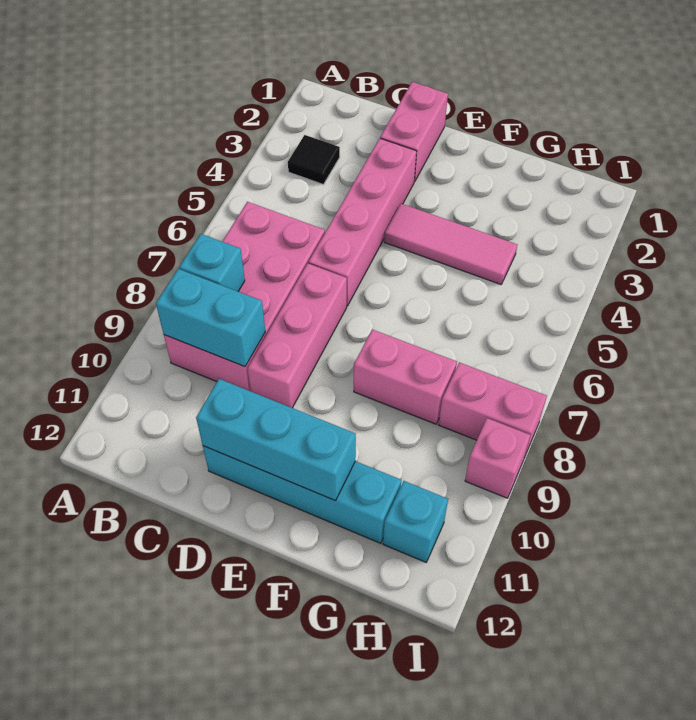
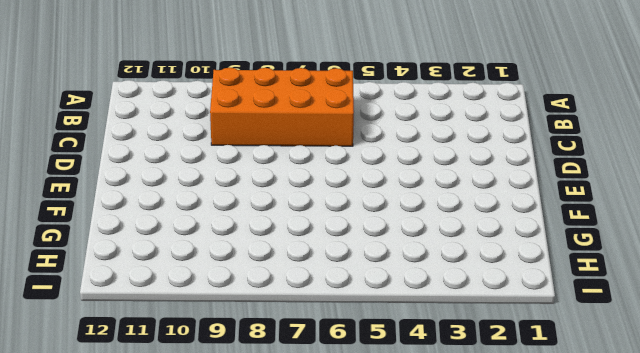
orange brick B6:C9 level 1 -> pink brick B6:C9 level 1
none -> black tile B3 level 1
none -> pink brick D1:D2 level 1
none -> pink brick D3:D6 level 1

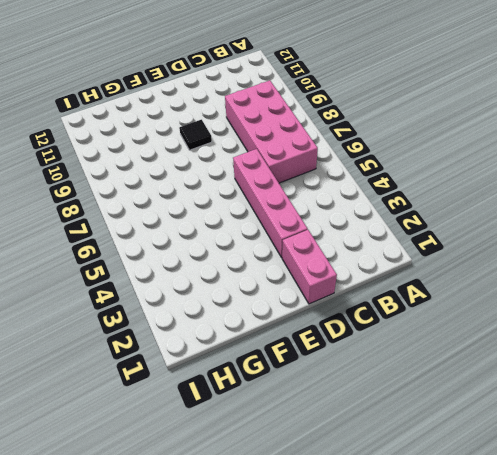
black tile E9 level 1 -> black tile B3 level 1
none -> pink brick D7:D9 level 1
none -> cyan brick D11:G11 level 1
none -> pink tile E4:G4 level 1

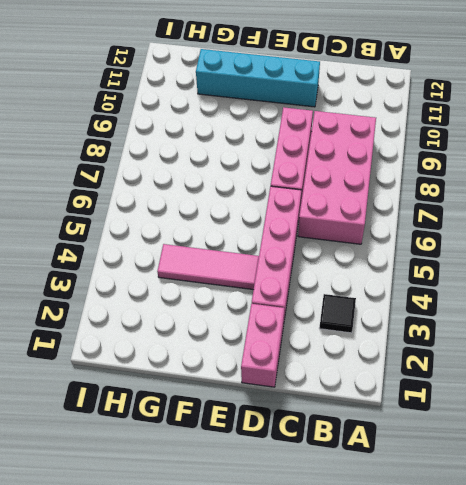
none -> pink brick F8:G8 level 1
none -> pink brick H8:I8 level 1
none -> cyan brick H11 level 1

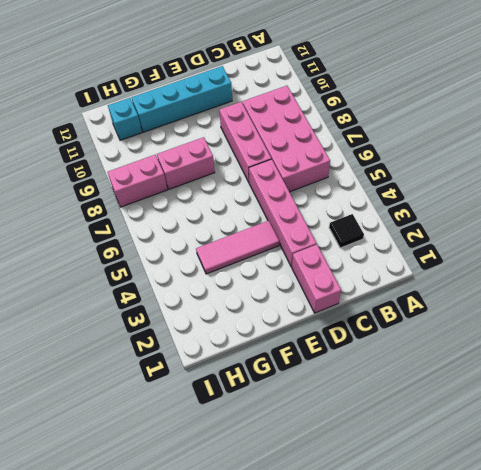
none -> pink brick I9 level 1
none -> cyan brick B8 level 2
none -> cyan brick B9:C9 level 2

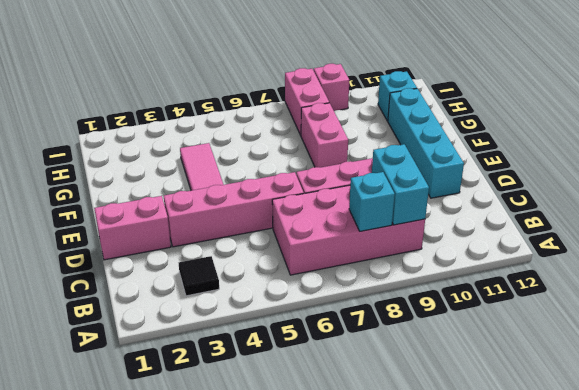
none -> cyan brick D11:F11 level 2

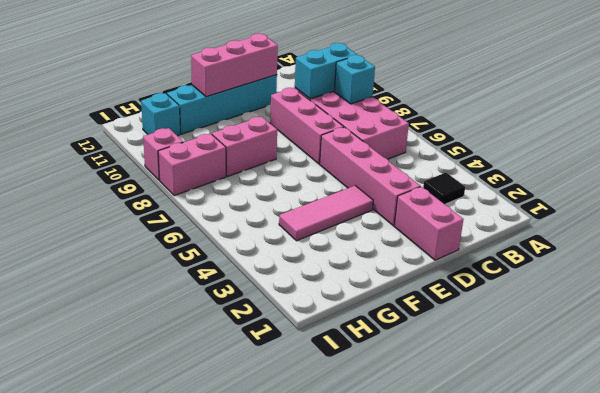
pink brick D11:F11 level 2 -> cyan brick D11:F11 level 2

